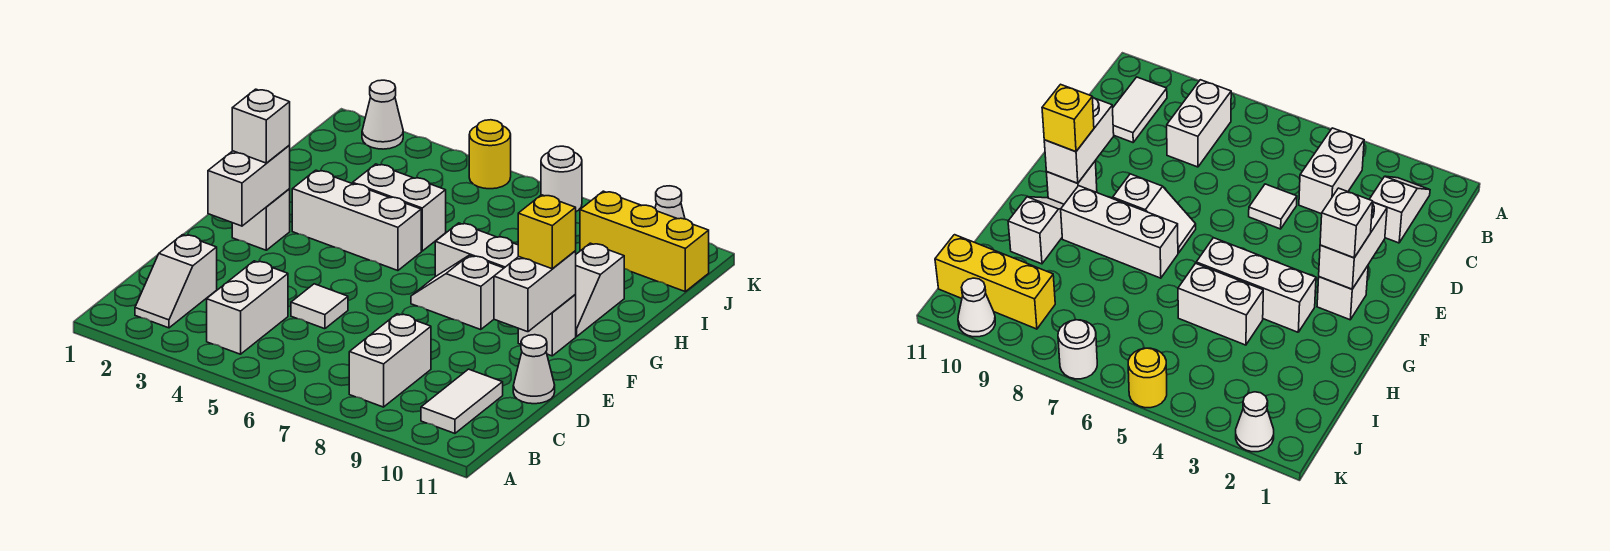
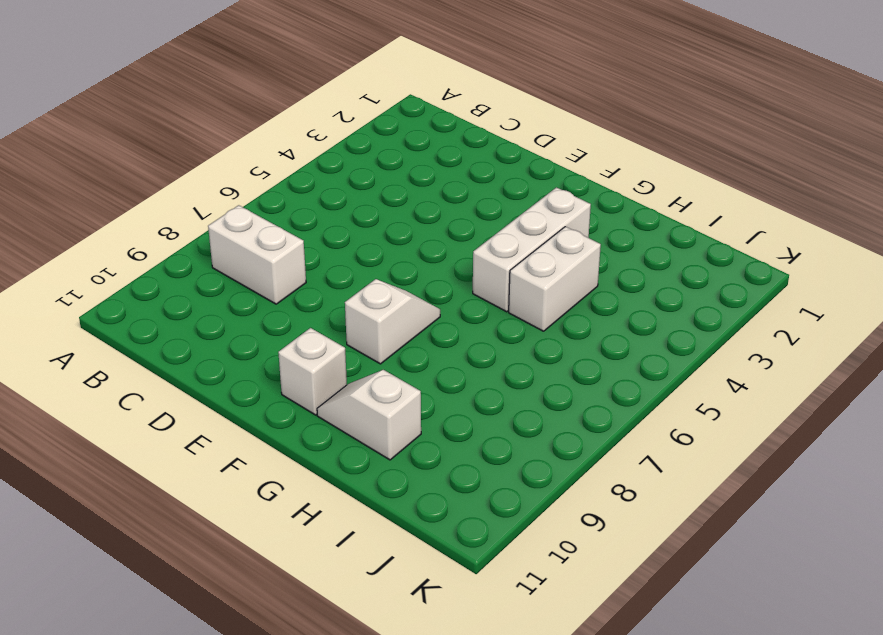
none -> white slope B2:C2 level 1 top C
none -> white brick B4:C4 level 1
none -> white tile B10:C10 level 1

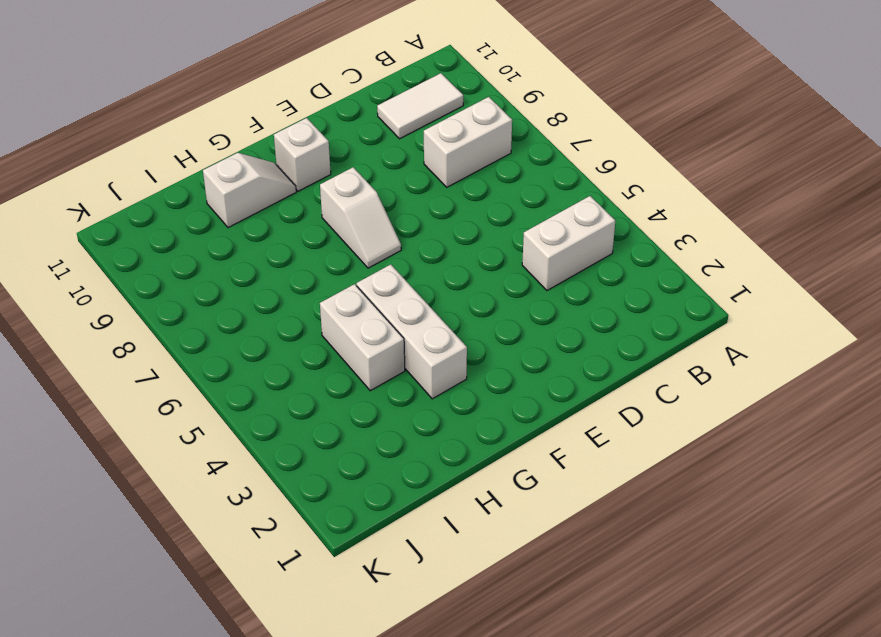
none -> white slope B2:C2 level 1 top C
none -> white tile D5 level 1
none -> white cone D11 level 1

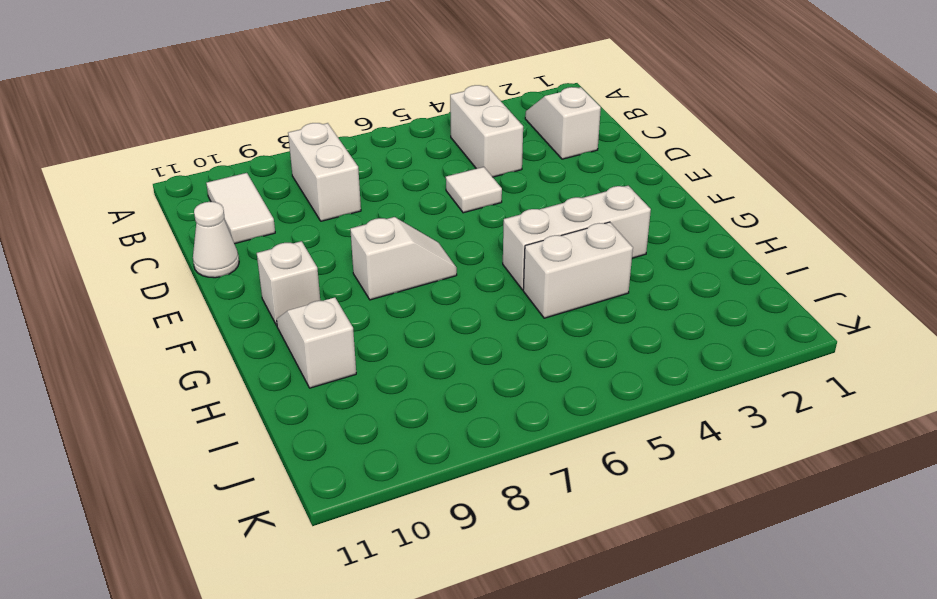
none -> white brick F2 level 1
none -> white brick G7:G9 level 1
none -> yellow brick J9:J11 level 1

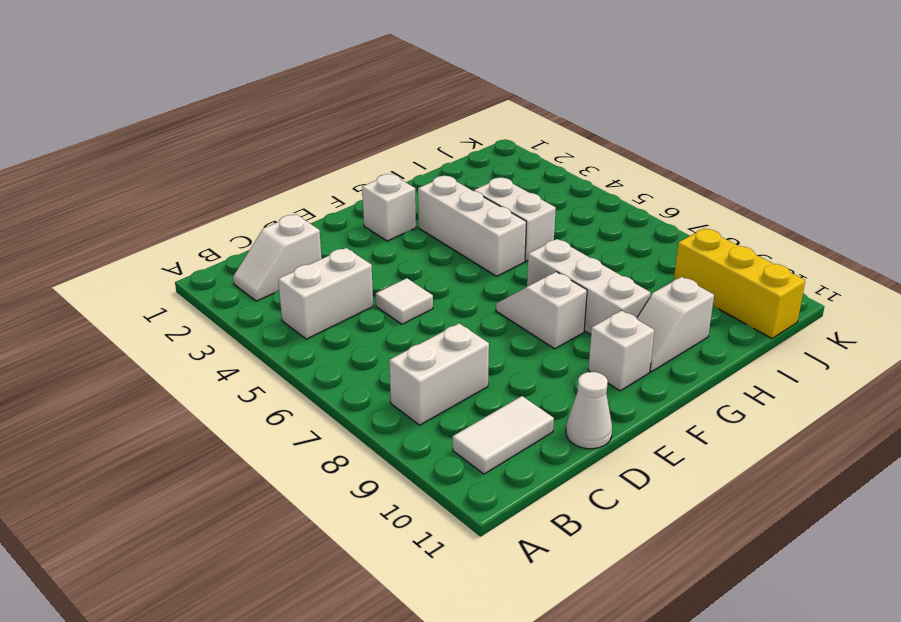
none -> white cone K2 level 1
none -> yellow round brick K5 level 1
none -> white round brick K7 level 1

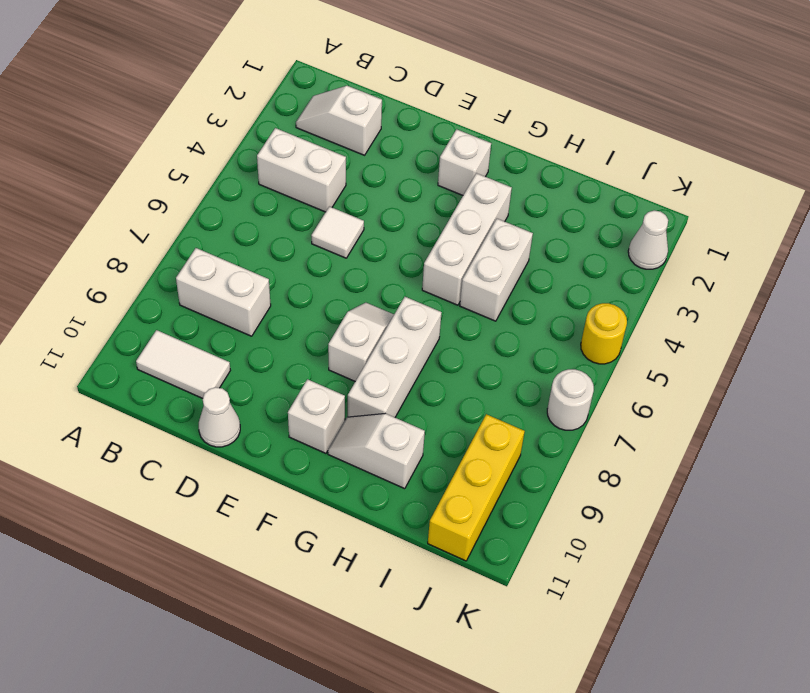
none -> white cone K10 level 1
none -> white brick E2:F2 level 2
none -> white brick E10:F10 level 2

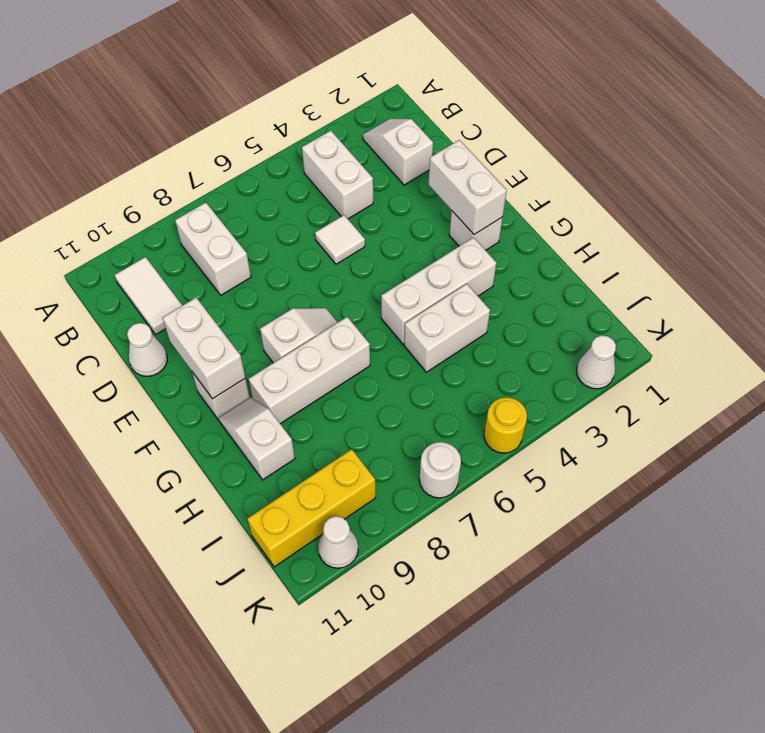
none -> white brick F2 level 3
none -> yellow brick F10 level 3

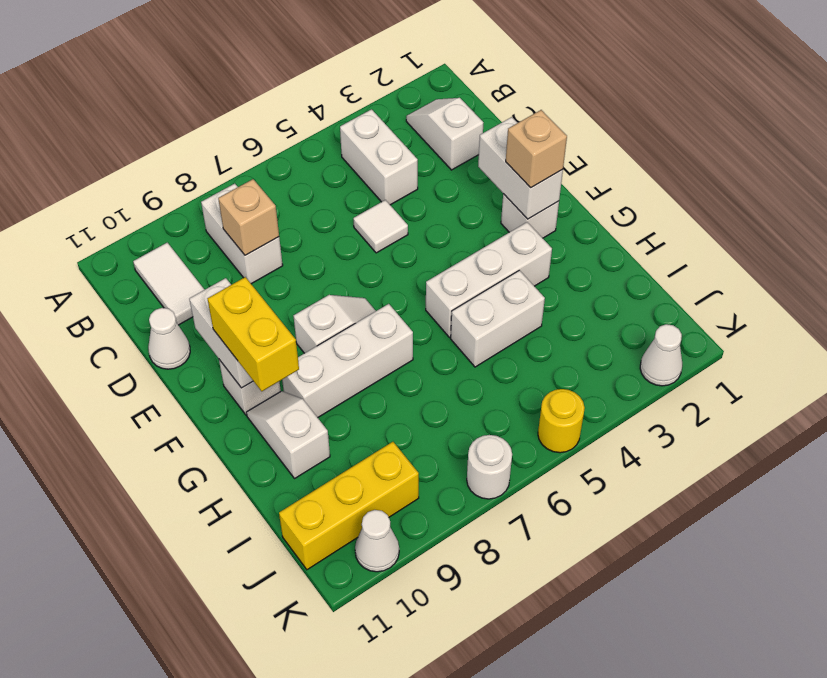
tan brick C8 level 2 -> none
tan brick F2 level 3 -> white brick F2 level 3
yellow brick F10:G10 level 3 -> yellow brick F10 level 3

